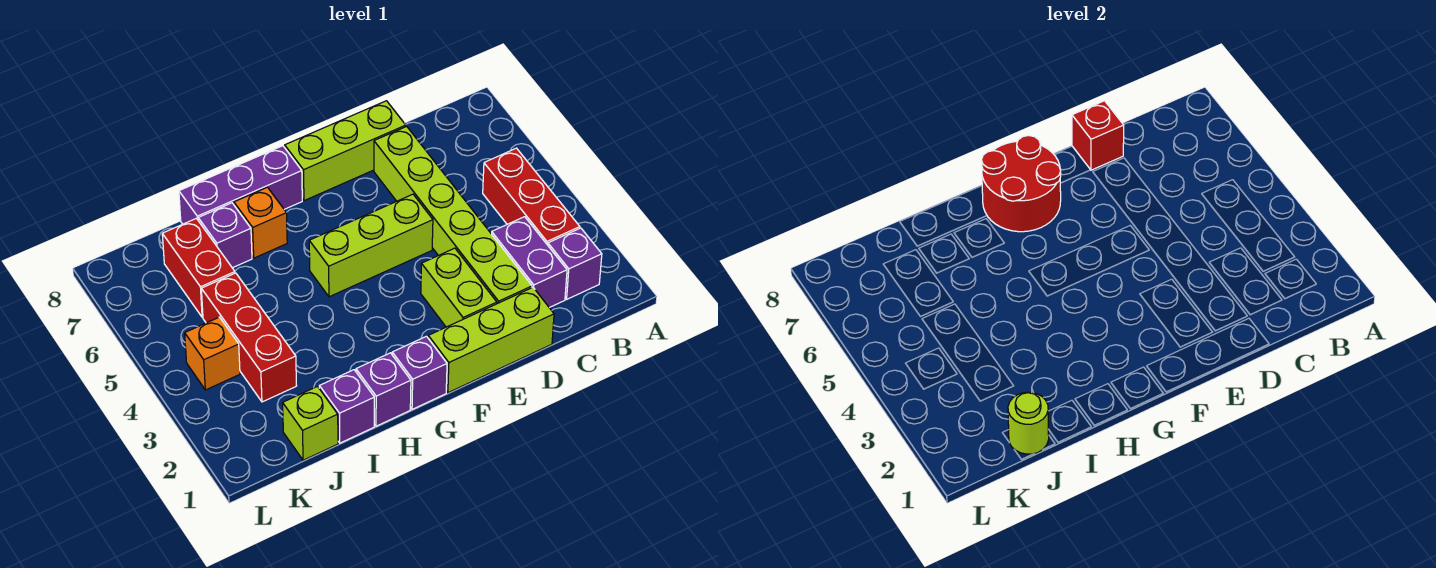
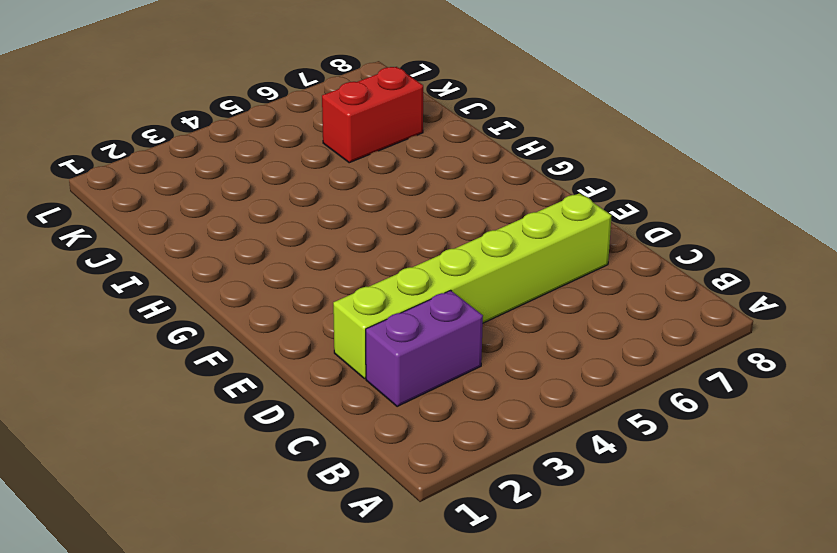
none -> purple brick B2 level 1
none -> red brick B3:B5 level 1
none -> lime brick D1:F1 level 1

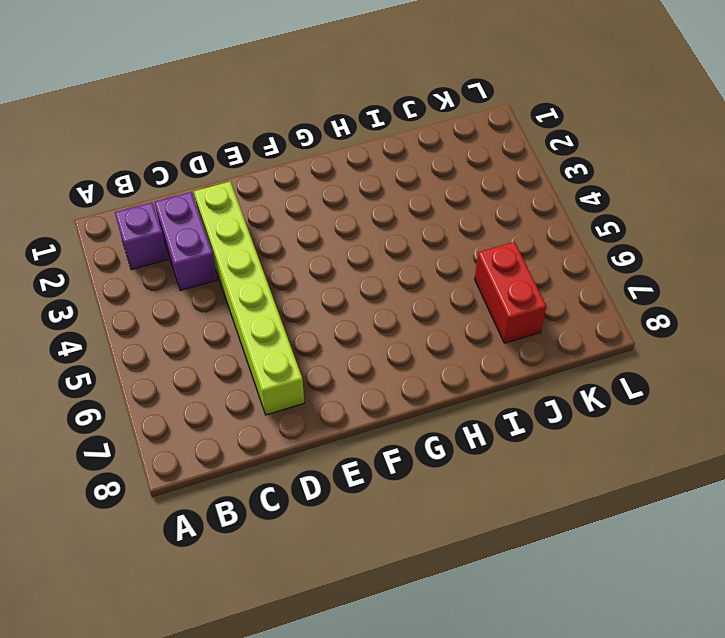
none -> red brick B3:B5 level 1
none -> lime brick D1:F1 level 1
none -> lime brick D8:F8 level 1

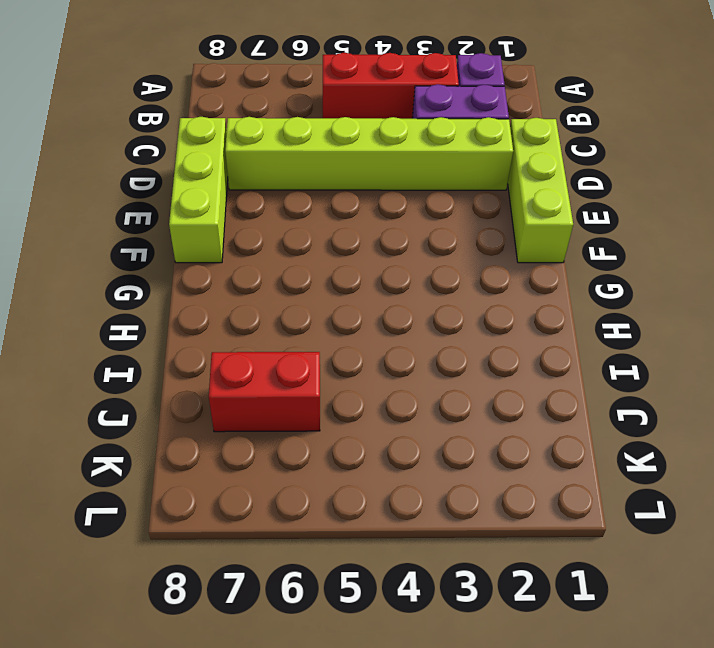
none -> lime brick E2:E3 level 1
none -> lime brick E5:G5 level 1
none -> purple brick G1 level 1

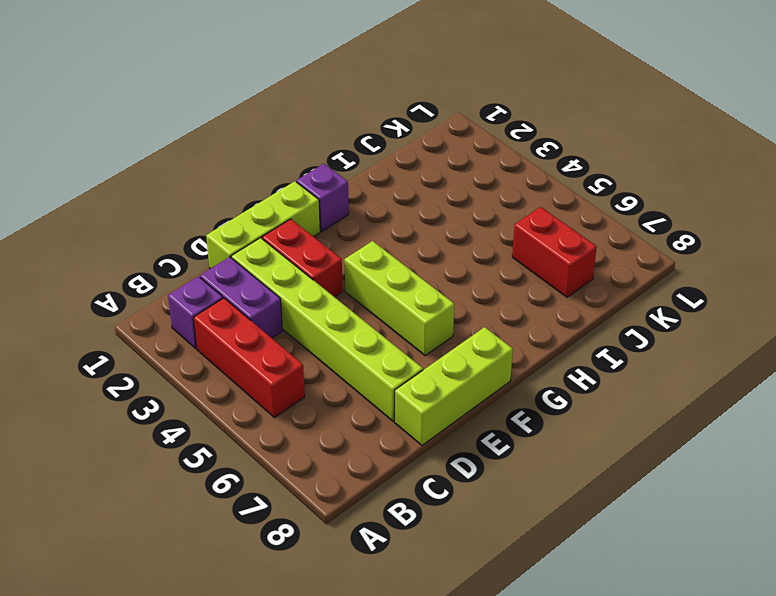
red brick E2:E3 level 1 -> lime brick E2:E3 level 1
lime brick F4:F6 level 1 -> lime brick E5:G5 level 1
none -> purple brick G8:I8 level 1
none -> purple brick H1 level 1
none -> orange brick H7 level 1

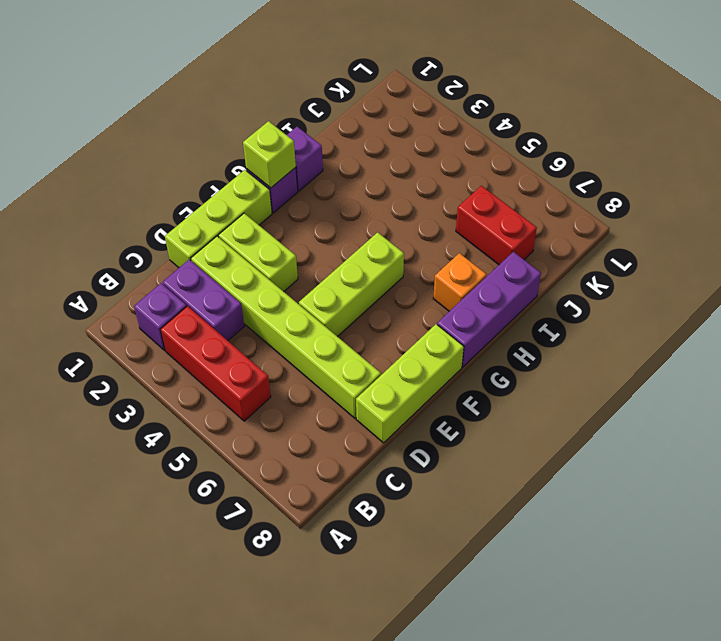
lime brick G1 level 2 -> lime brick J1 level 1
none -> purple brick I1 level 1
none -> purple brick I7 level 1
none -> red brick J3:J5 level 1

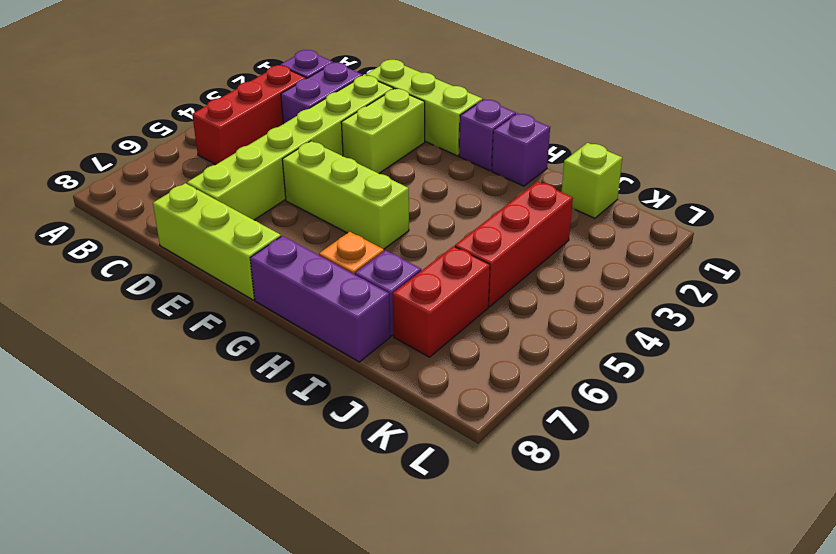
none -> purple brick I1 level 1
none -> orange brick K4 level 1
none -> red brick D8 level 2

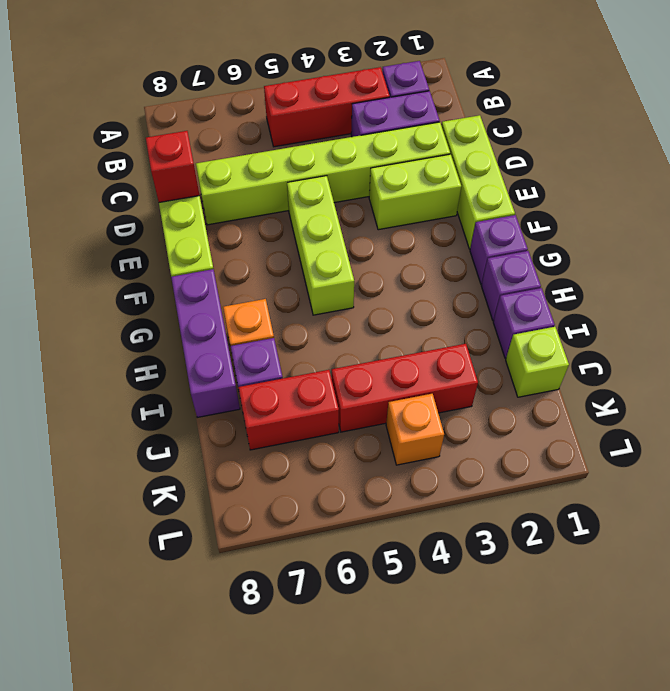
none -> red round brick F7:G8 level 2
none -> lime round brick J1 level 2

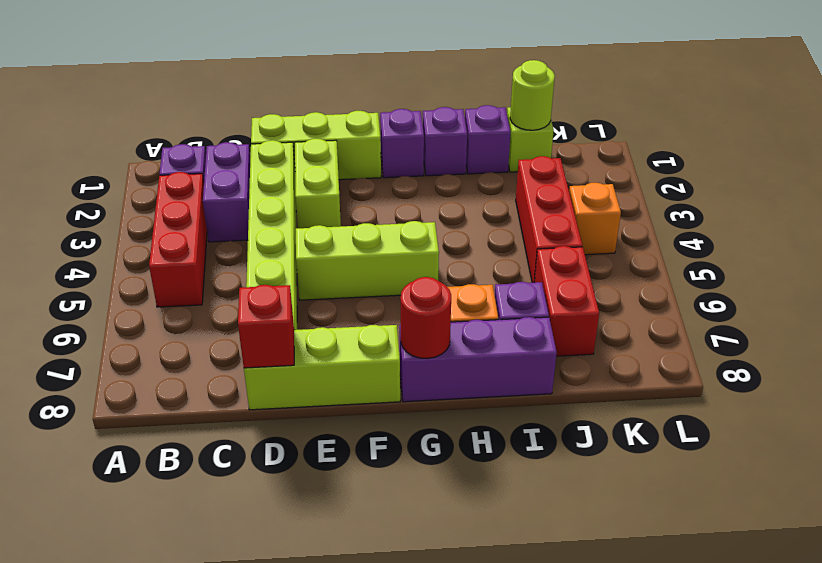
red round brick G8 level 2 -> red round brick F7:G8 level 2

